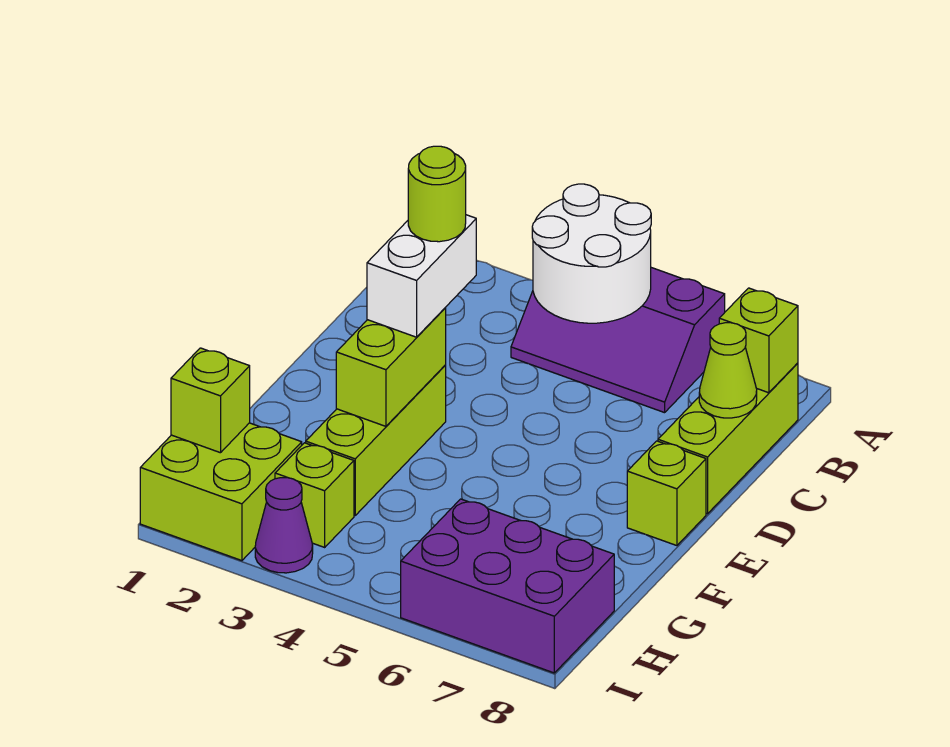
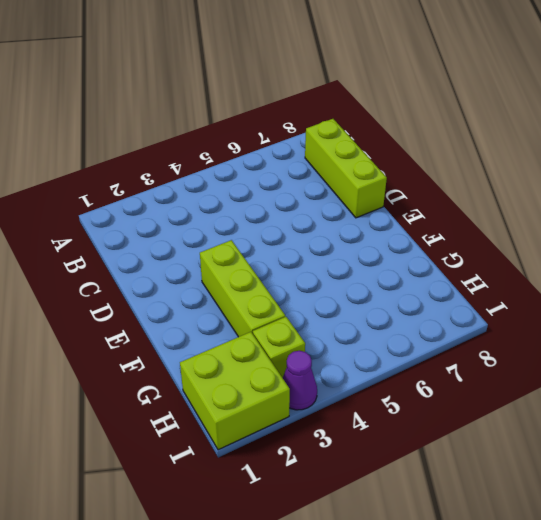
none -> purple slope A4:B6 level 1 top A
none -> lime brick E8 level 1
none -> purple brick H6:I8 level 1

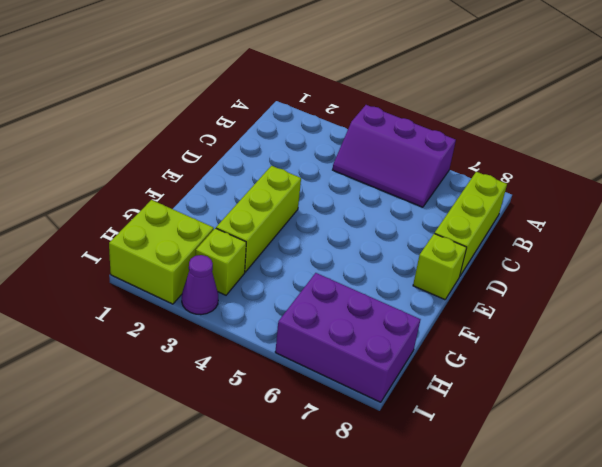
none -> white round brick A4:B5 level 2
none -> lime brick B8 level 2
none -> lime cone C8 level 2

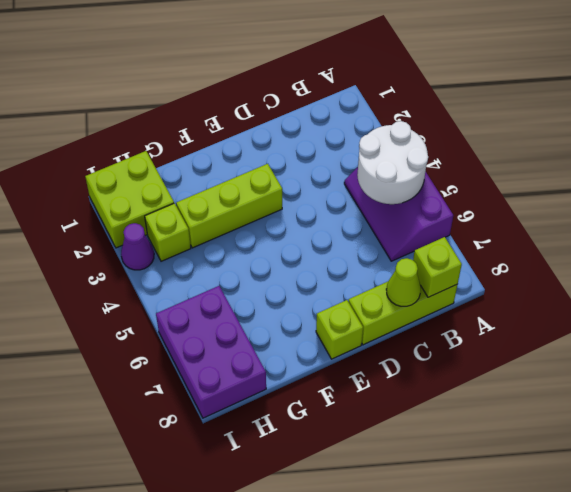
none -> lime brick E3:F3 level 2
none -> lime brick H1 level 2
none -> white brick D3:E3 level 3

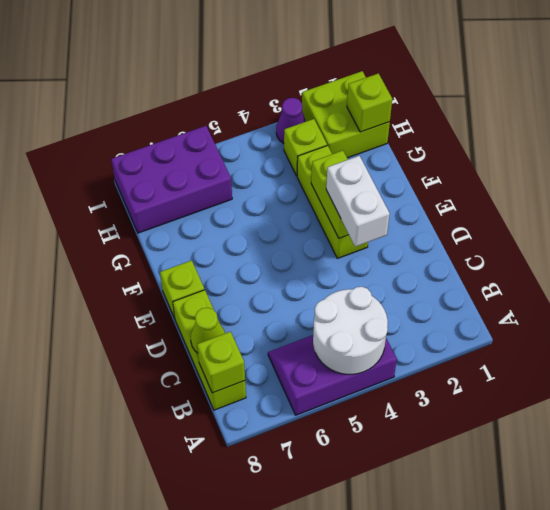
none -> lime round brick D3 level 4

